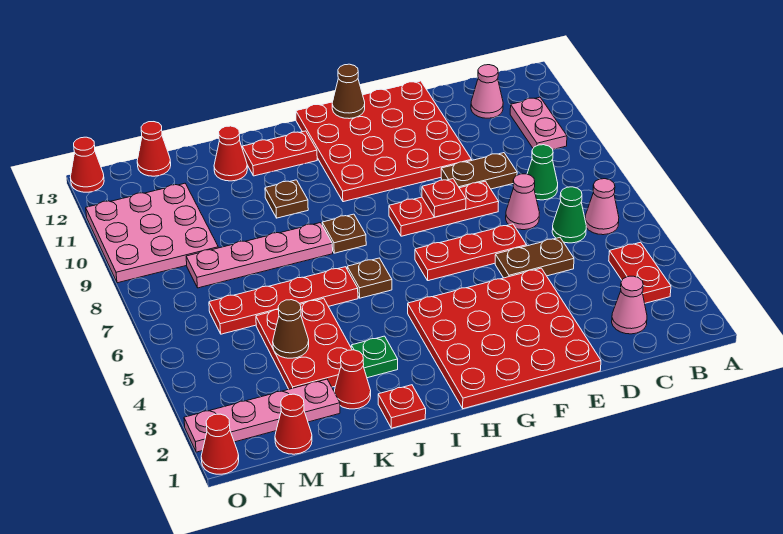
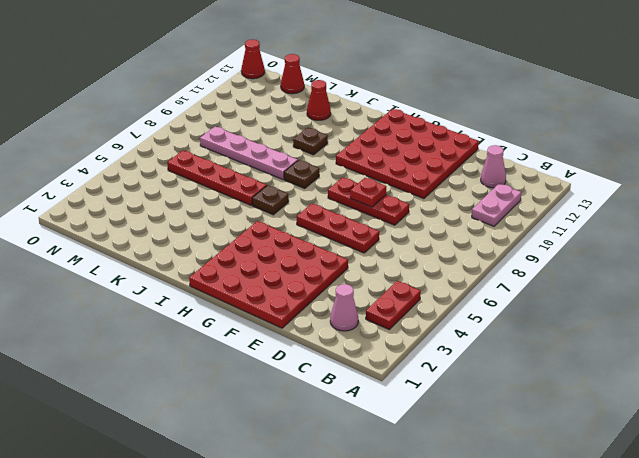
none -> pink cone B6 level 1
none -> green cone C6 level 1
none -> green cone C8 level 1
none -> brown plate D5:E5 level 1

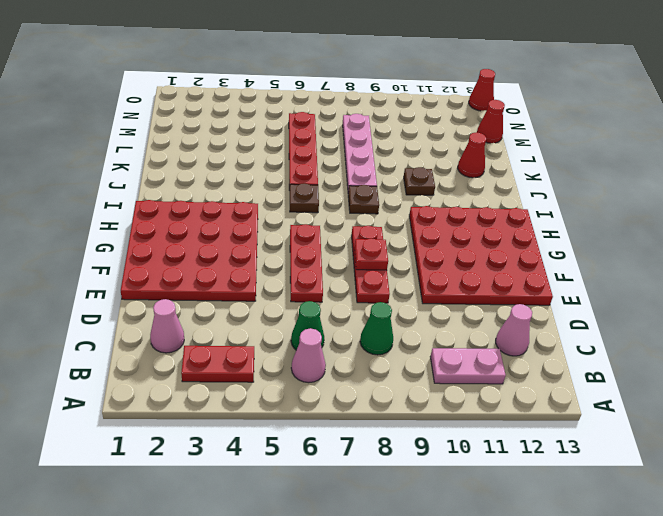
none -> brown plate D5:E5 level 1
none -> pink cone D7 level 1
none -> brown plate D9:E9 level 1
none -> red plate I12:J12 level 1

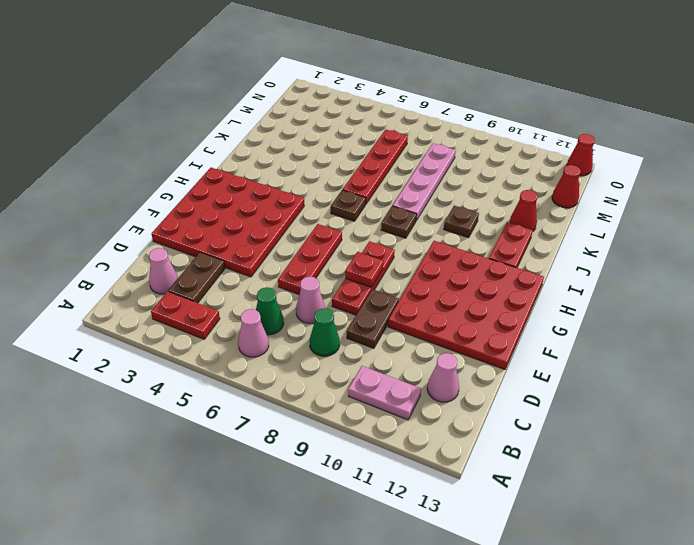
brown plate C3:D3 level 1 -> brown plate D5:E5 level 1
none -> red plate J1 level 1
none -> green plate J3 level 1
none -> red cone K2 level 1
none -> red plate K3:L5 level 1

